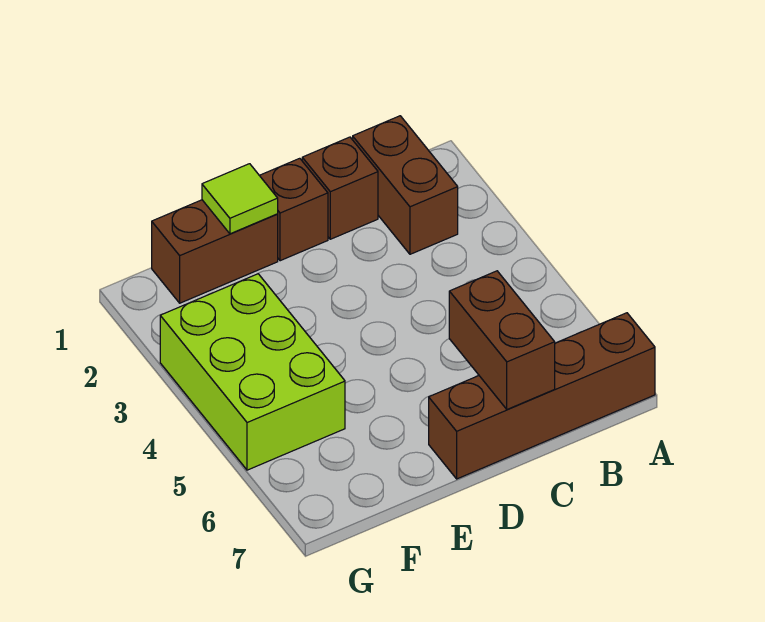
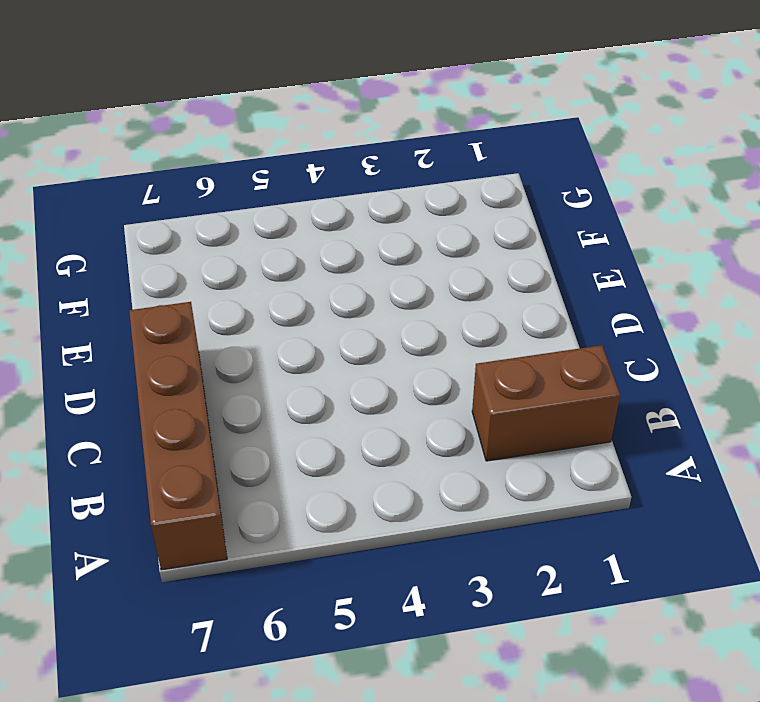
none -> brown brick C1 level 1
none -> brown brick D1 level 1

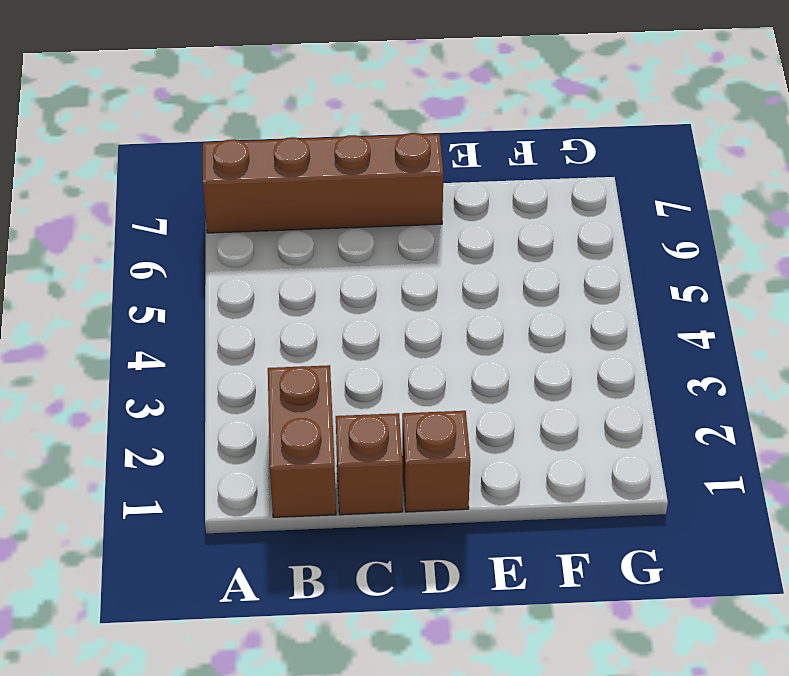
none -> brown brick E1:F1 level 1
none -> lime brick F3:G5 level 1

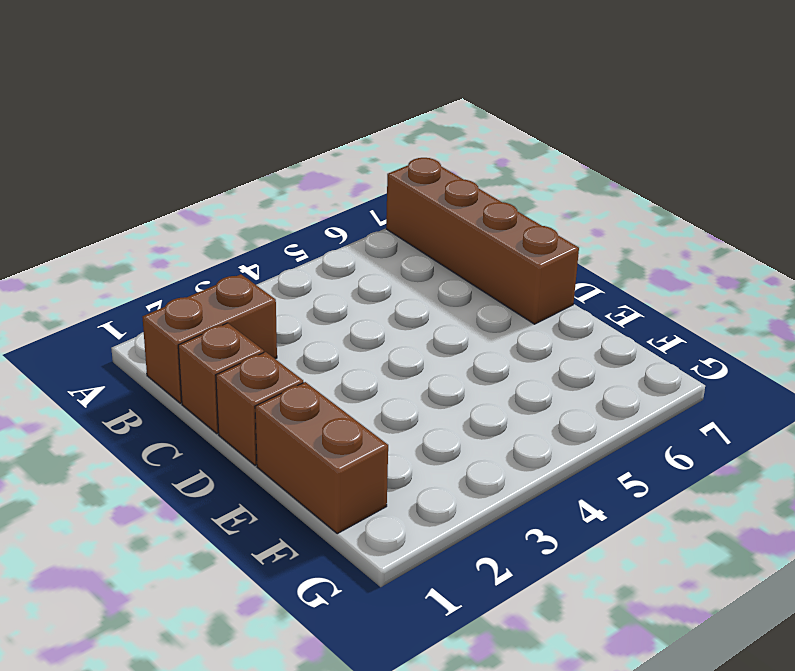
none -> lime brick F3:G5 level 1
none -> brown brick C6:C7 level 2

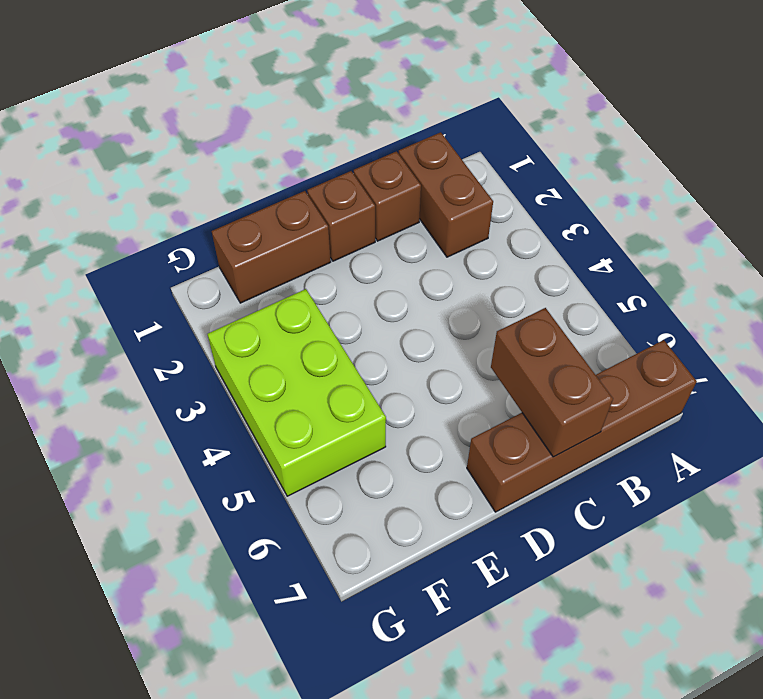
none -> lime tile E1 level 2

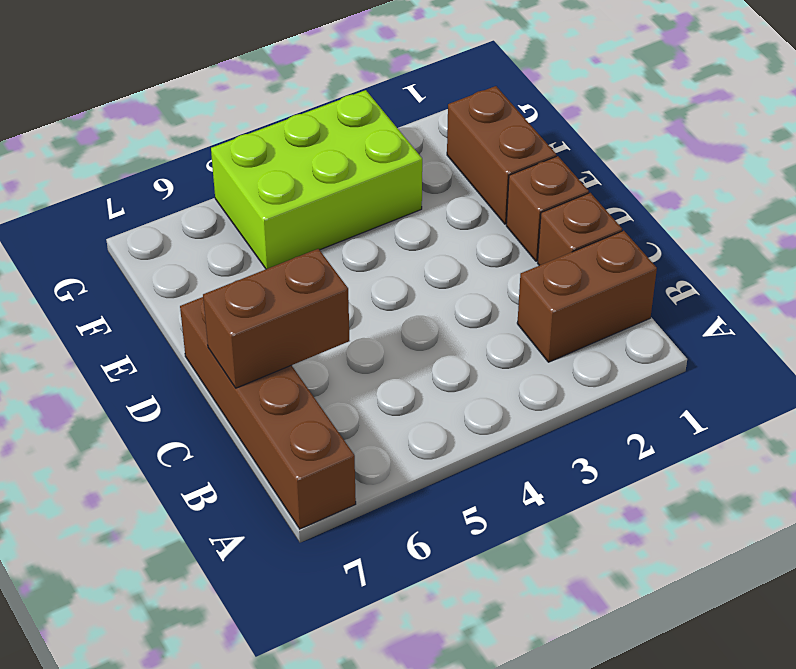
none -> lime tile E1 level 2

